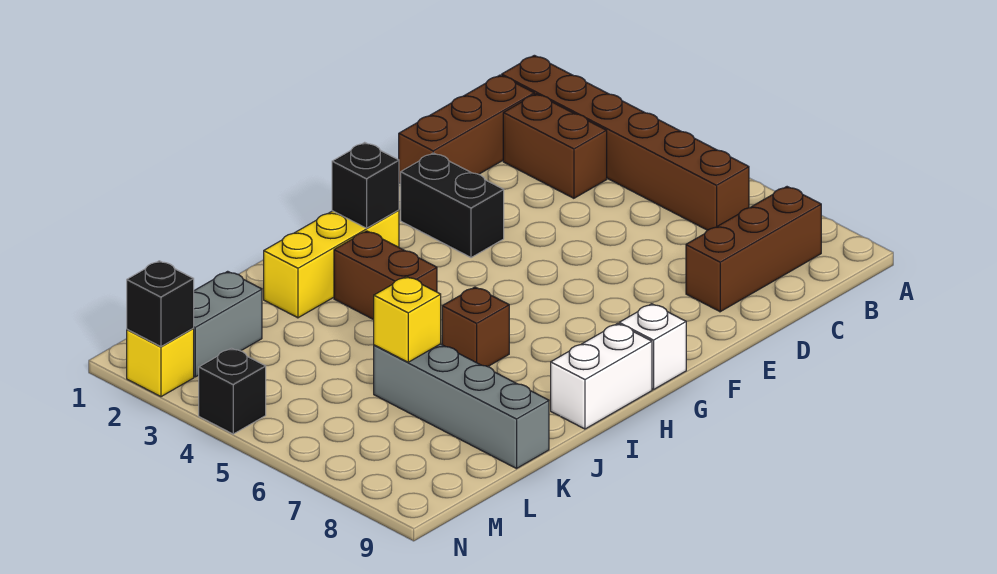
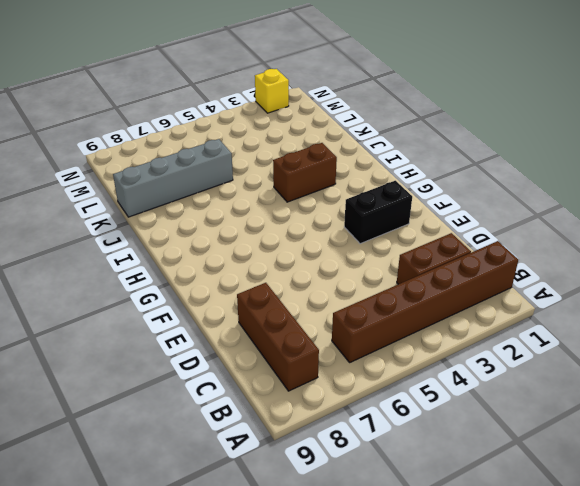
none -> brown brick C1:E1 level 1
none -> white brick G9 level 1
none -> yellow brick H2:J2 level 1

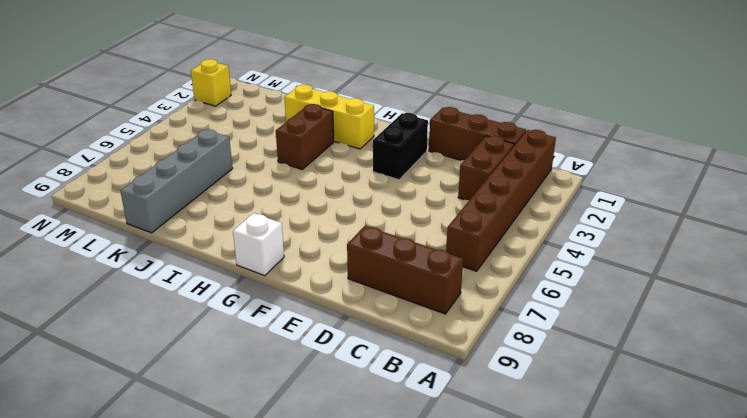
none -> white brick H9:I9 level 1
none -> brown brick I6 level 1
none -> grey brick L2:M2 level 1

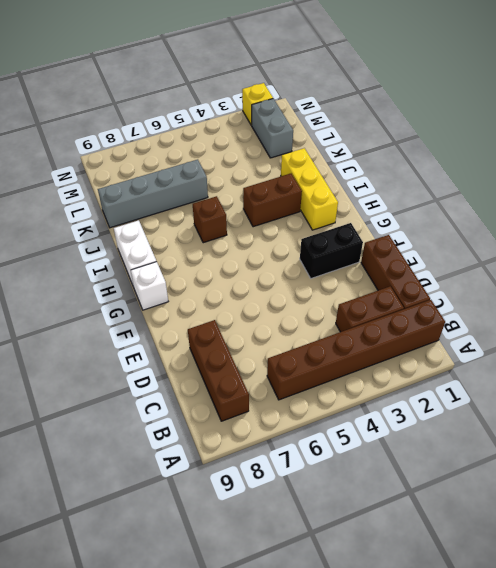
none -> black brick N4 level 1
none -> black brick H2 level 2
none -> yellow brick K6 level 2

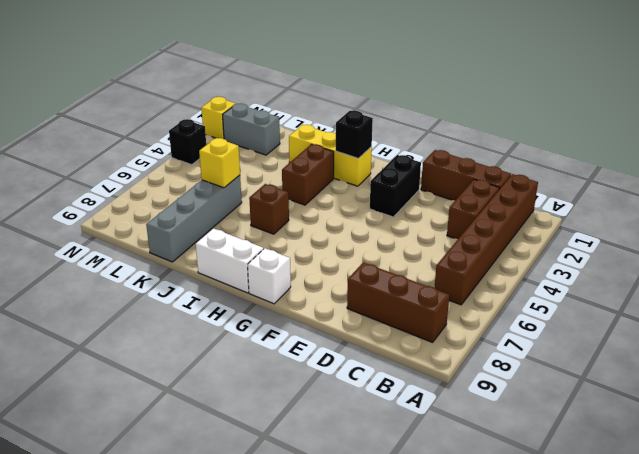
none -> black brick N2 level 2

